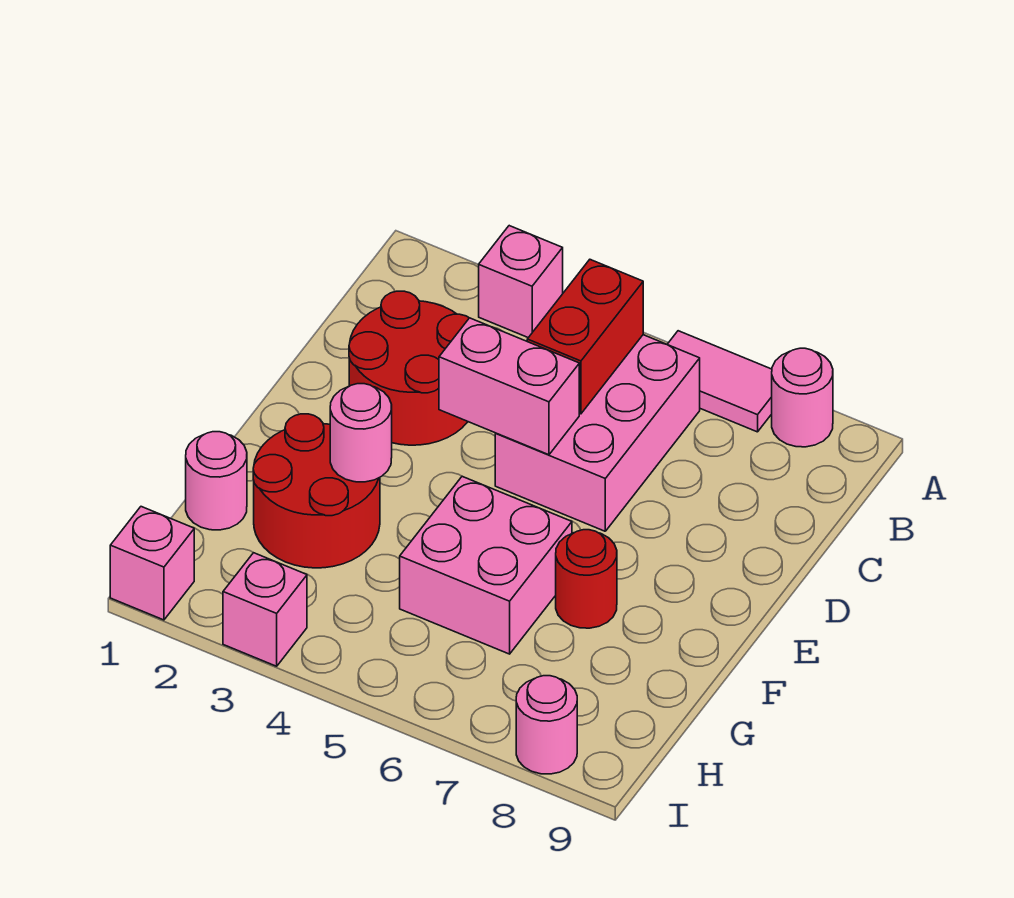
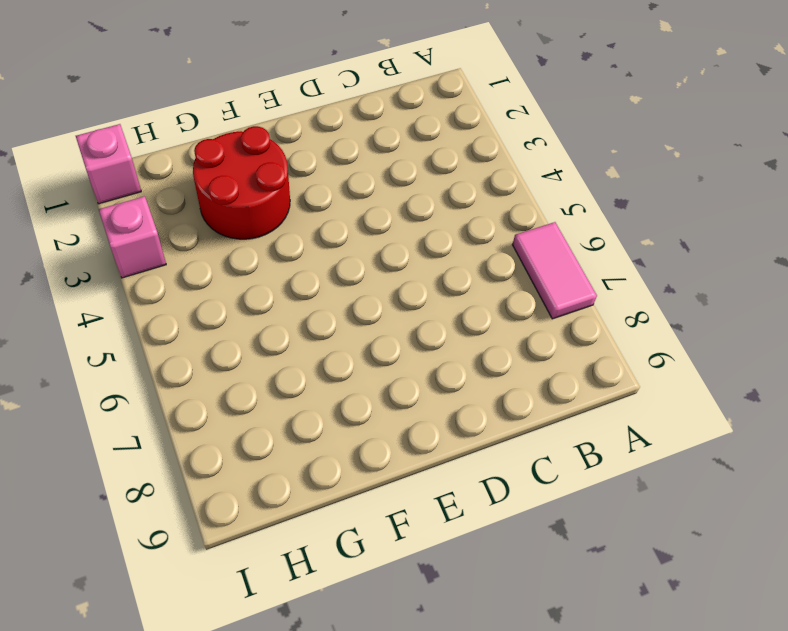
none -> pink brick A3 level 1
none -> pink round brick A8 level 1
none -> pink brick B5:D6 level 1

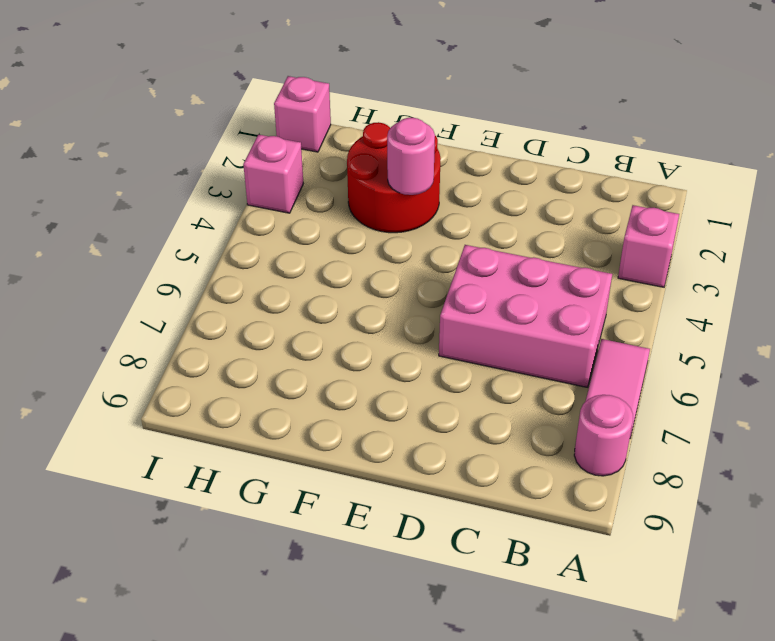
none -> red round brick C2:D3 level 1
none -> pink brick F5:G6 level 1
none -> red round brick F7 level 1

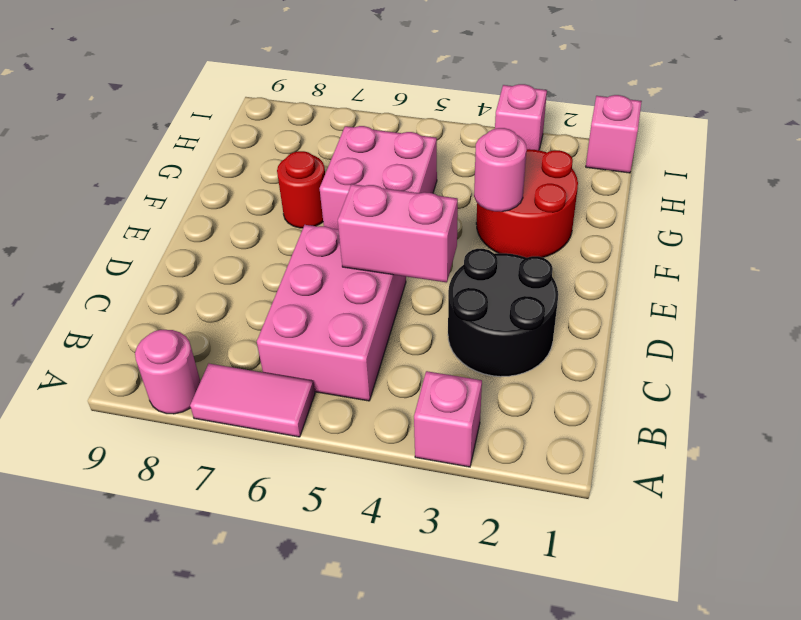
black round brick C2:D3 level 1 -> red round brick C2:D3 level 1
none -> pink round brick G1 level 1
none -> pink round brick I8 level 1
none -> red brick B5:C5 level 2

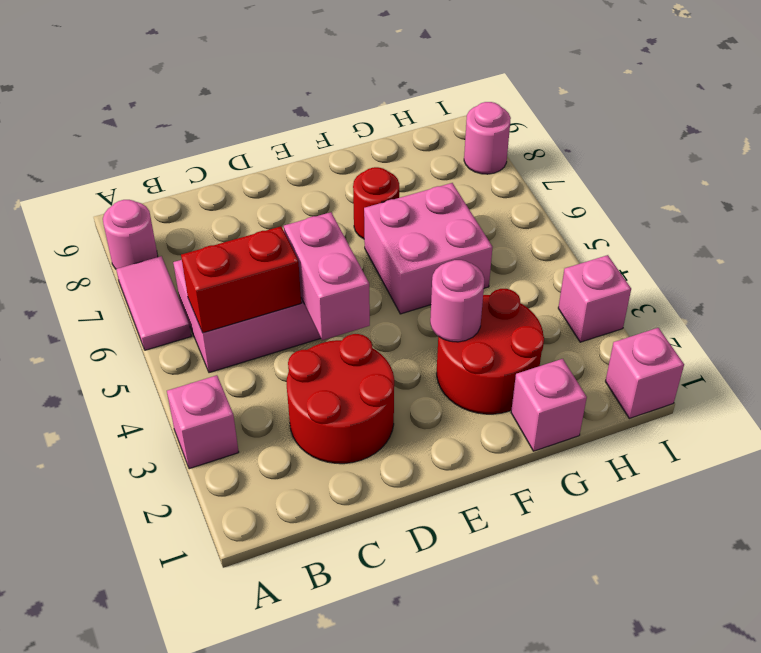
pink brick G1 level 1 -> pink round brick G1 level 1

